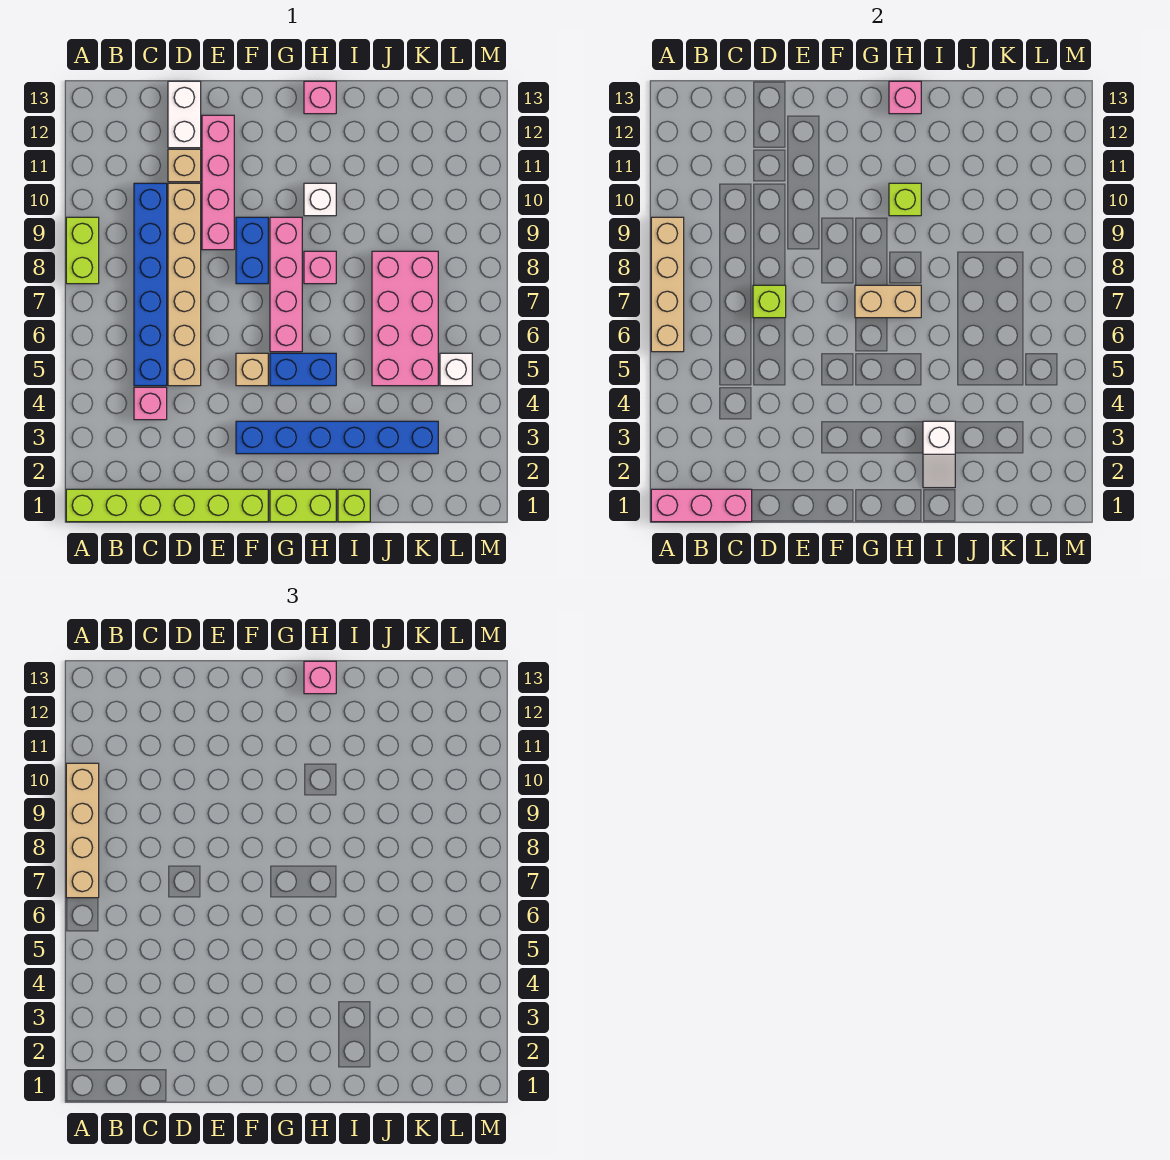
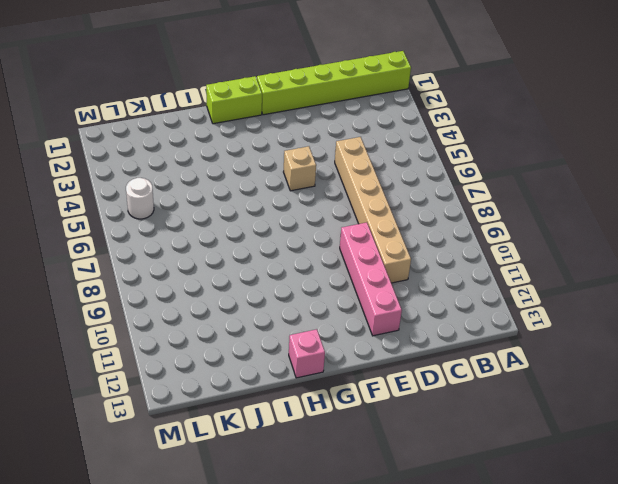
white round brick L5 level 1 -> white brick L5 level 1
none -> lime brick A8:A9 level 1
none -> pink brick C4 level 1
none -> blue brick C5:C10 level 1

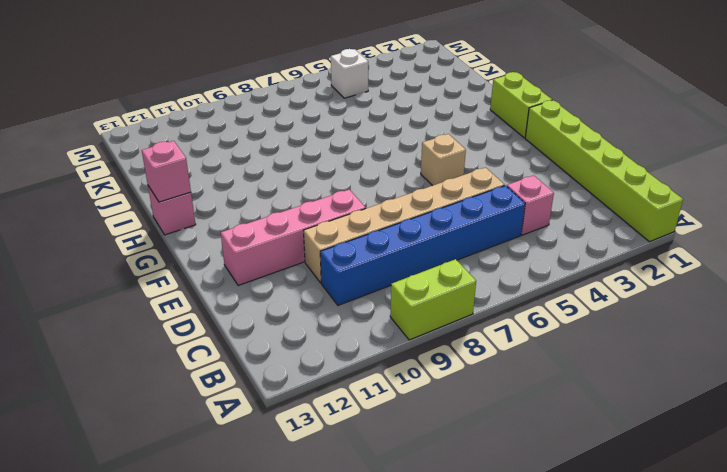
none -> tan brick D11 level 1
none -> white brick D12:D13 level 1
none -> blue brick F3:K3 level 1

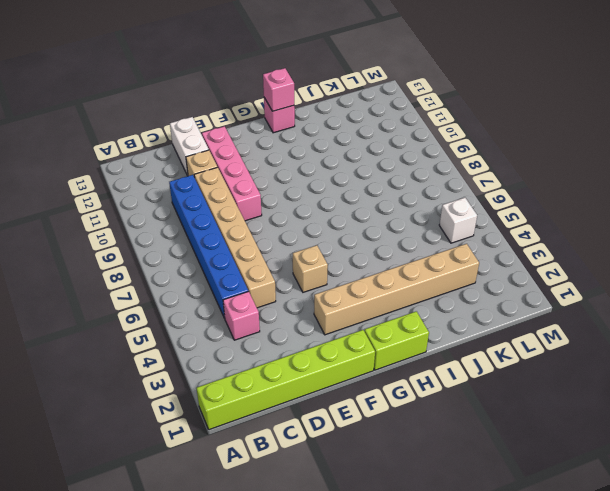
tan brick F3:K3 level 1 -> blue brick F3:K3 level 1
none -> lime brick A8:A9 level 1
none -> blue brick F8:F9 level 1
none -> blue brick G5:H5 level 1

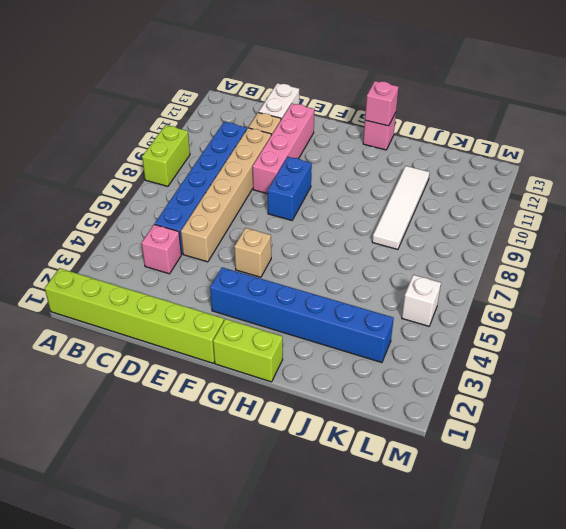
white tile J8:J11 level 1 -> pink brick J5:K8 level 1
none -> blue brick G5:H5 level 1
none -> pink brick G6:G9 level 1
none -> pink brick H8 level 1

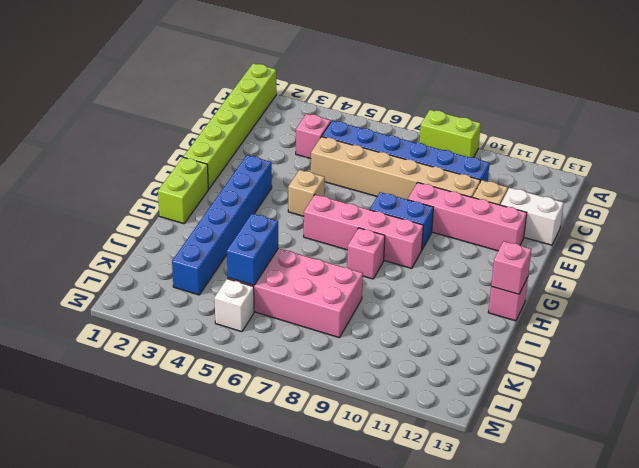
blue brick J5:K5 level 2 -> blue brick G5:H5 level 1
none -> white brick H10 level 1
none -> lime brick I1 level 1
none -> pink brick A1:C1 level 2

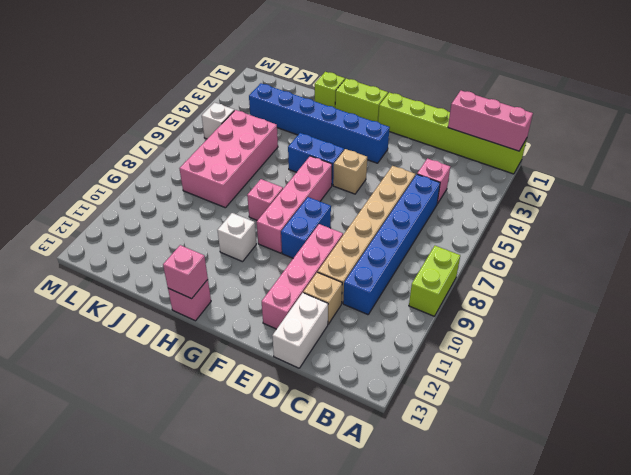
none -> tan brick A6:A9 level 2
none -> lime brick D7 level 2
none -> tan brick G7:H7 level 2

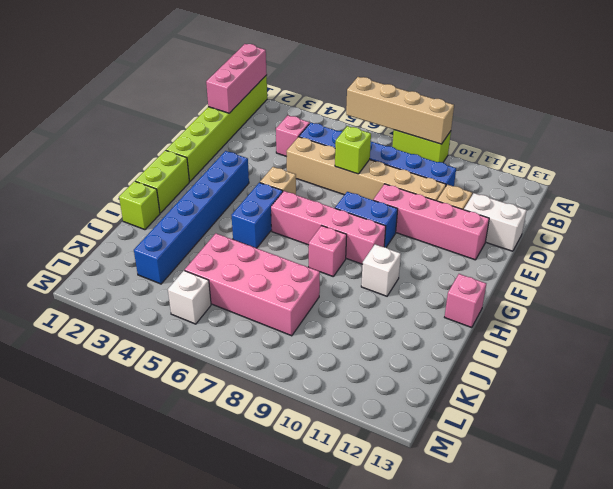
none -> tan brick G7:H7 level 2
none -> lime brick H10 level 2
none -> pink brick H13 level 2

